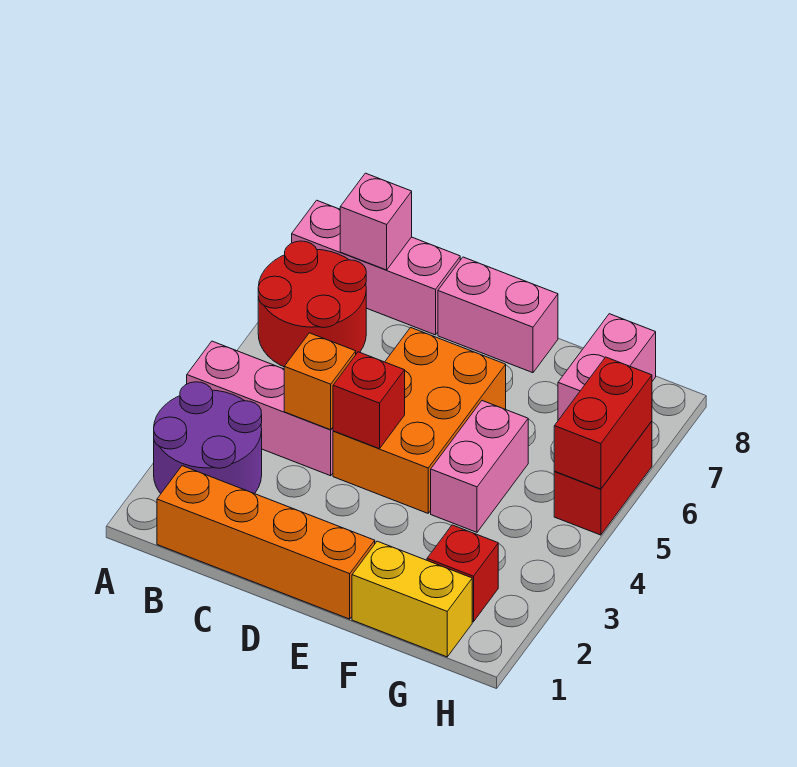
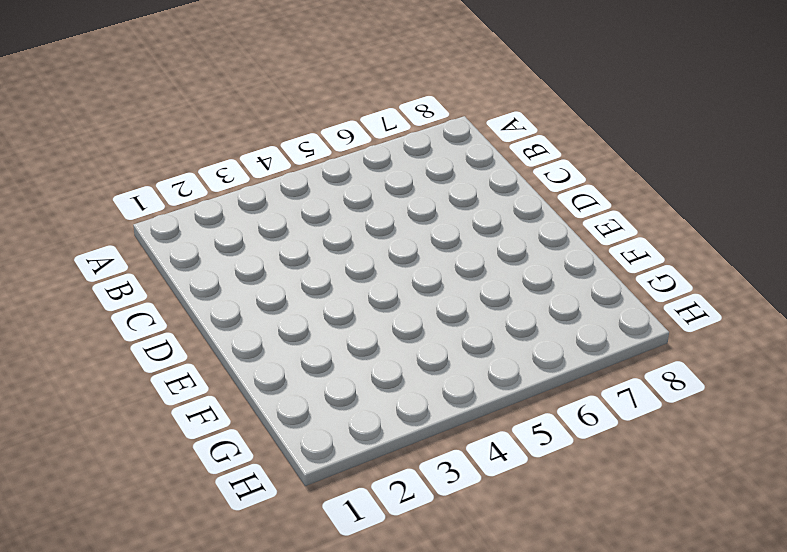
none -> purple round brick A2:B3 level 1
none -> pink brick A4:C4 level 1
none -> red round brick A6:B7 level 1

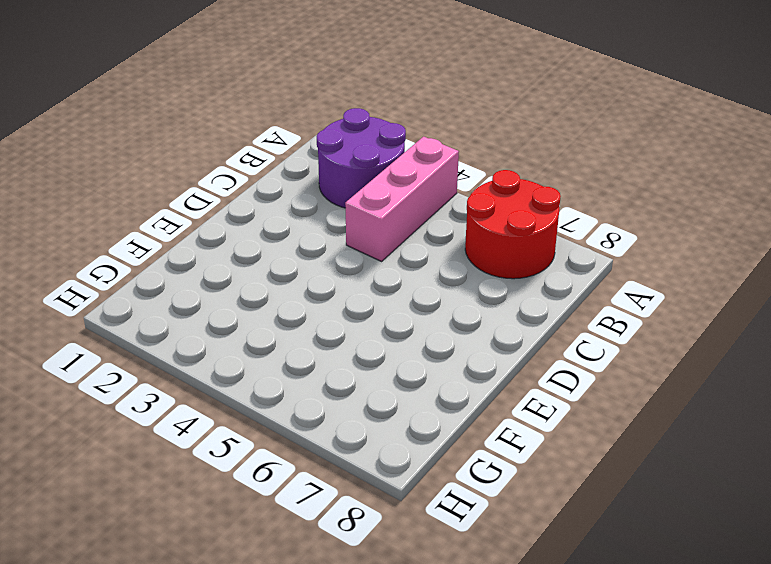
none -> pink brick A8:C8 level 1
none -> orange brick B1:E1 level 1
none -> orange brick D4:E6 level 1

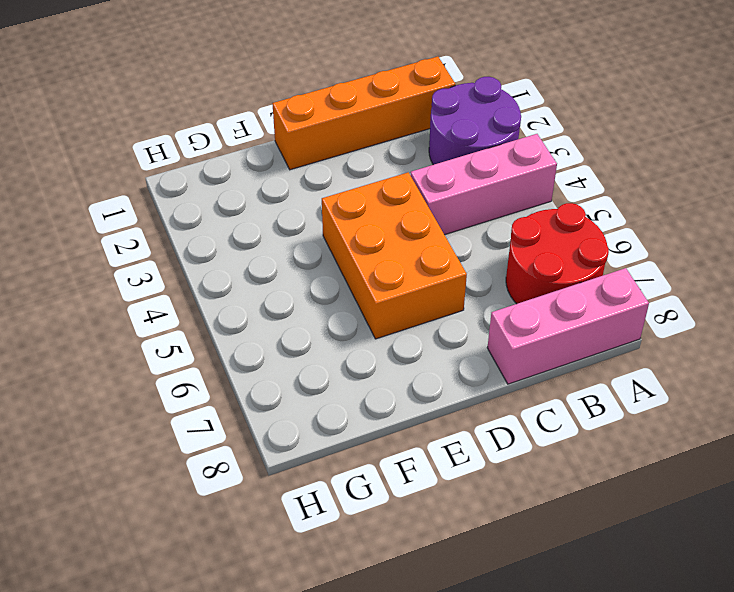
none -> pink brick D8:E8 level 1
none -> yellow brick F1:G1 level 1
none -> pink brick F4:F5 level 1

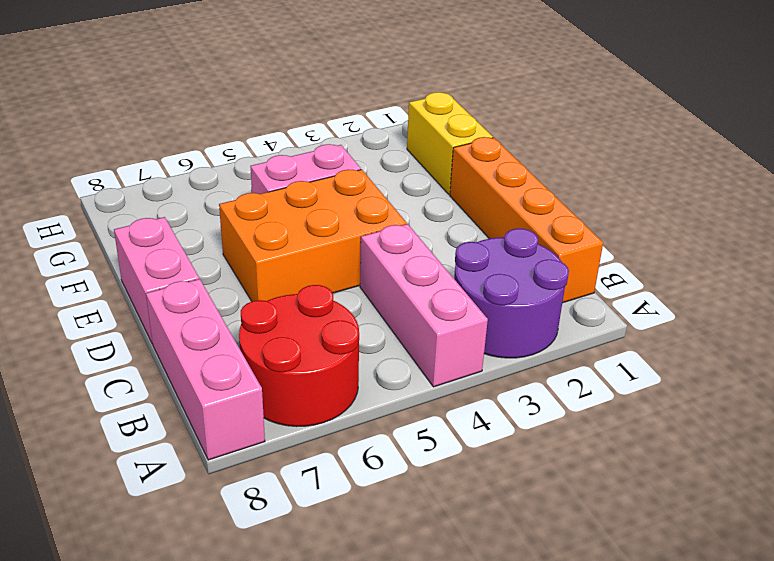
none -> red brick G2 level 1
none -> pink brick G7:G8 level 1
none -> red brick H5:H6 level 1

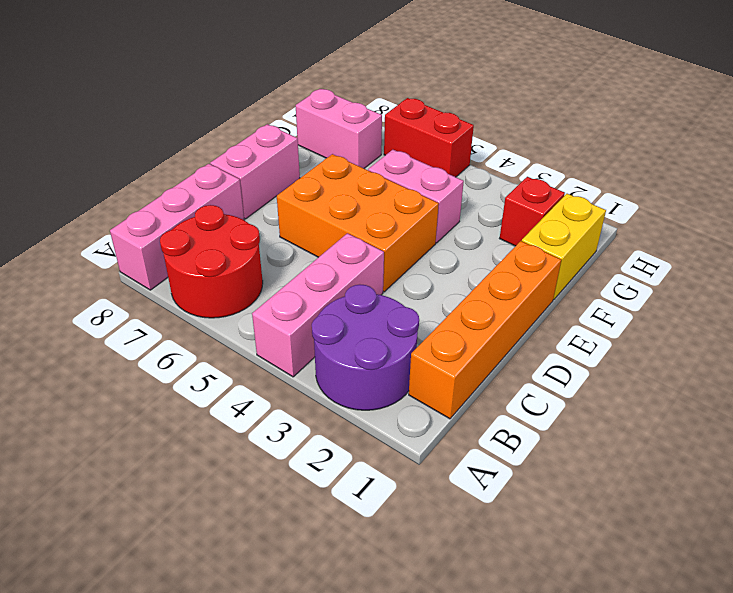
none -> pink brick B8 level 2
none -> orange brick C4 level 2
none -> red brick D4 level 2

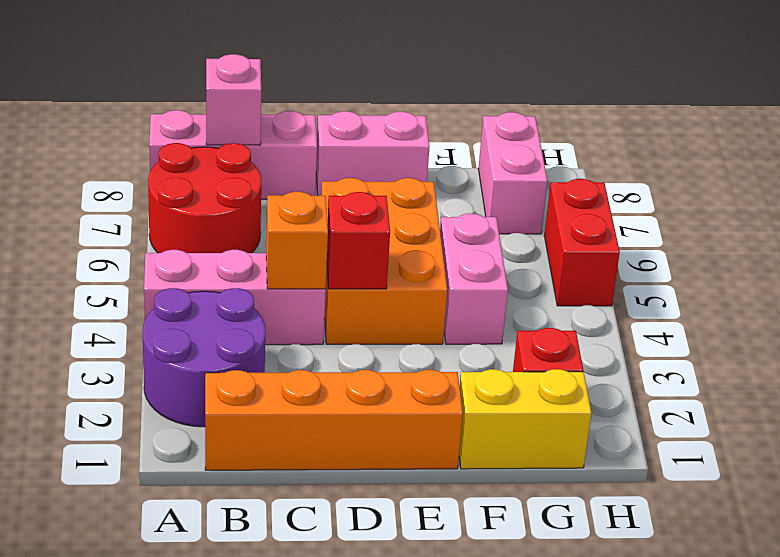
none -> red brick H5:H6 level 2

